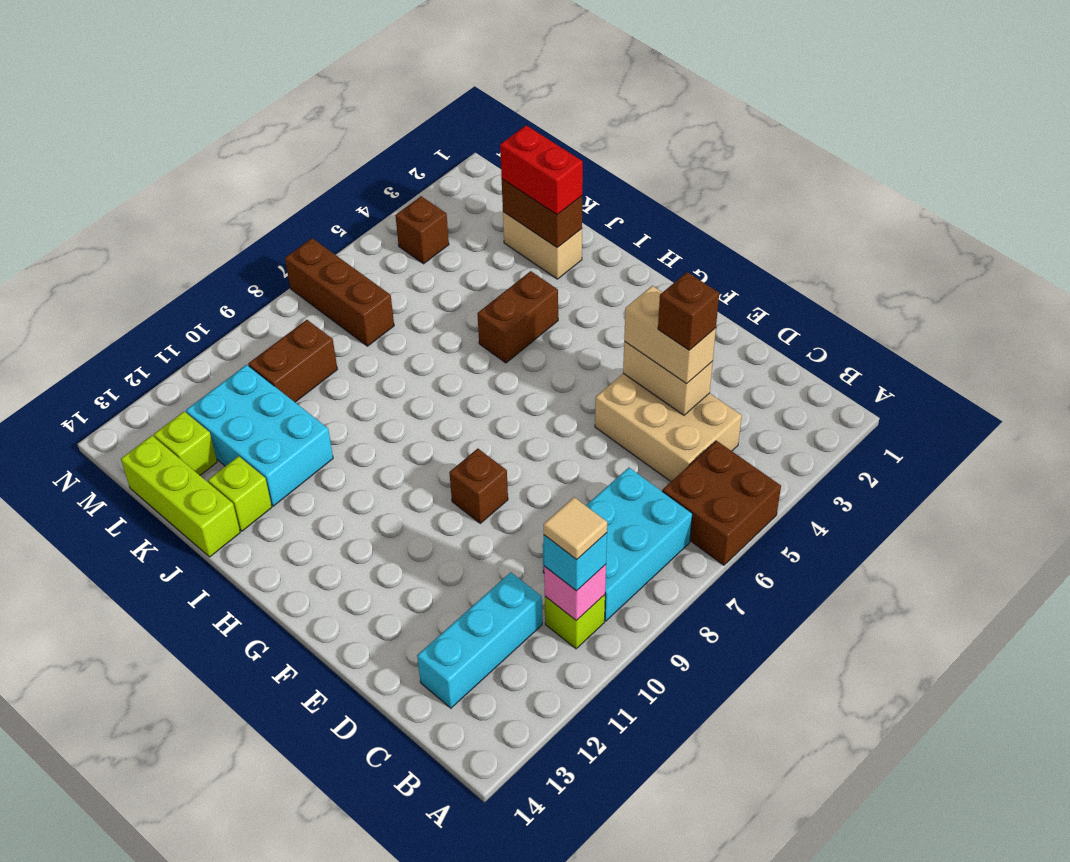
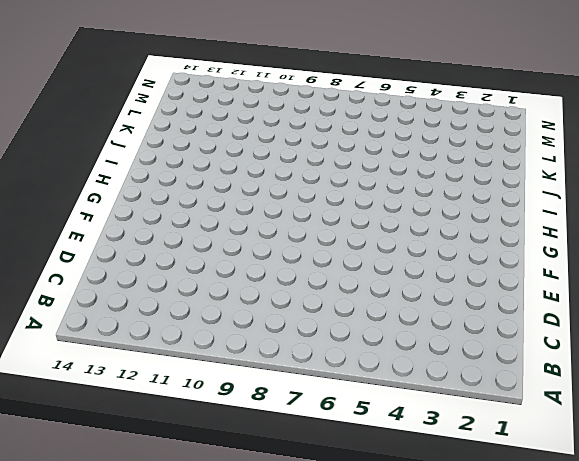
none -> brown brick A5:B6 level 1
none -> cyan brick B7:C9 level 1
none -> lime brick B10 level 1

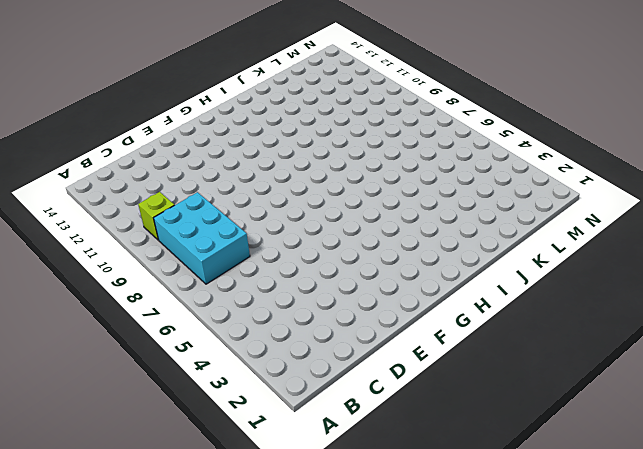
none -> brown brick A5:B6 level 1
none -> tan brick C4:E5 level 1
none -> cyan brick C11:C13 level 1

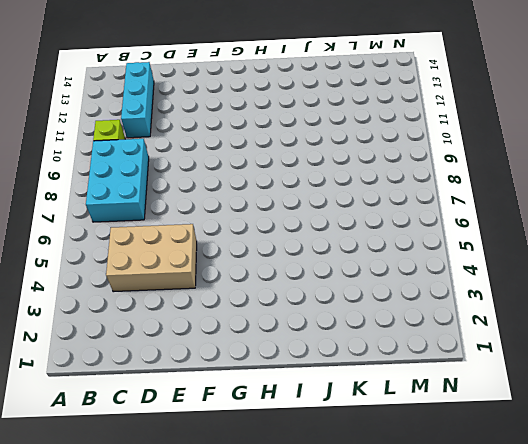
none -> brown brick A5:B6 level 1
none -> brown brick F9 level 1
none -> brown brick I4:I5 level 1

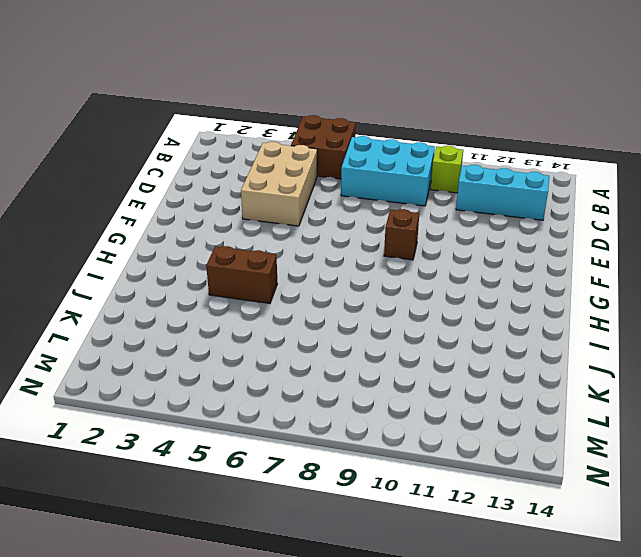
none -> tan brick J2:K2 level 1
none -> cyan brick J11:L12 level 1
none -> lime brick J13 level 1

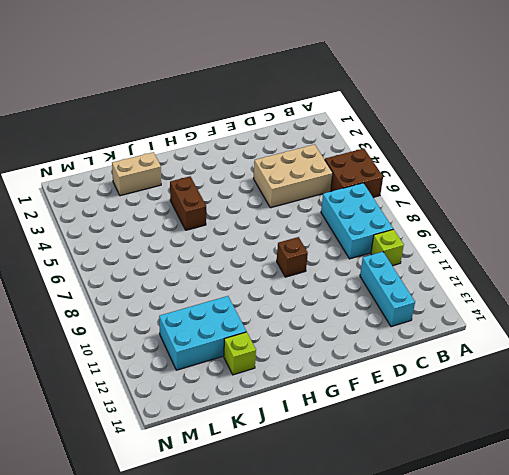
none -> lime brick J14:L14 level 1
none -> brown brick L7:N7 level 1
none -> brown brick L9:L10 level 1

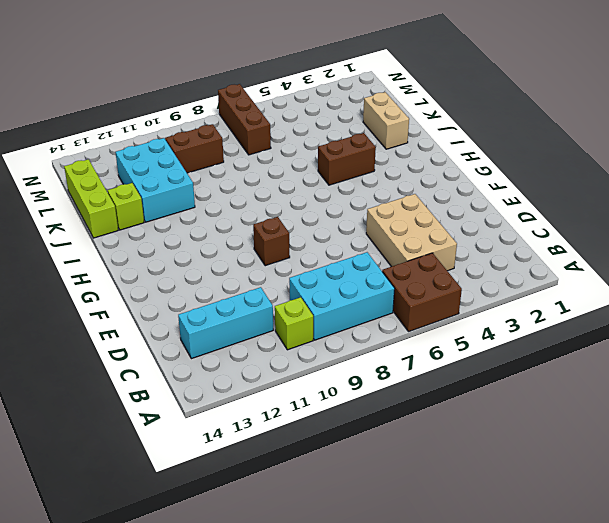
none -> lime brick L13 level 1
none -> brown brick M4 level 1
none -> pink brick B10 level 2

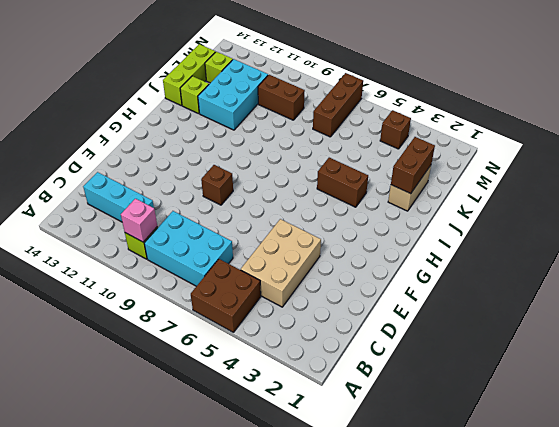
none -> tan brick D4:E4 level 2
none -> cyan brick B10 level 3
none -> tan brick D4:E4 level 3

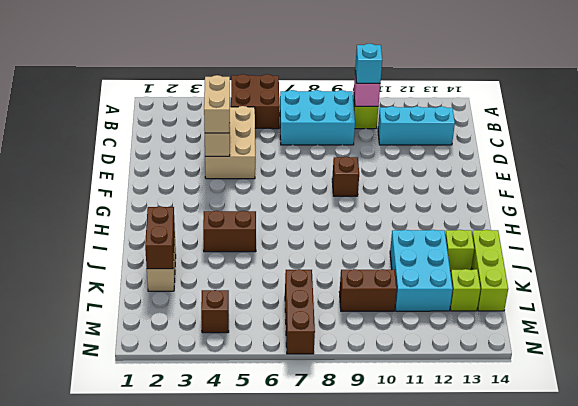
none -> red brick J2:K2 level 3
none -> tan tile B10 level 4
none -> brown brick D4 level 4

